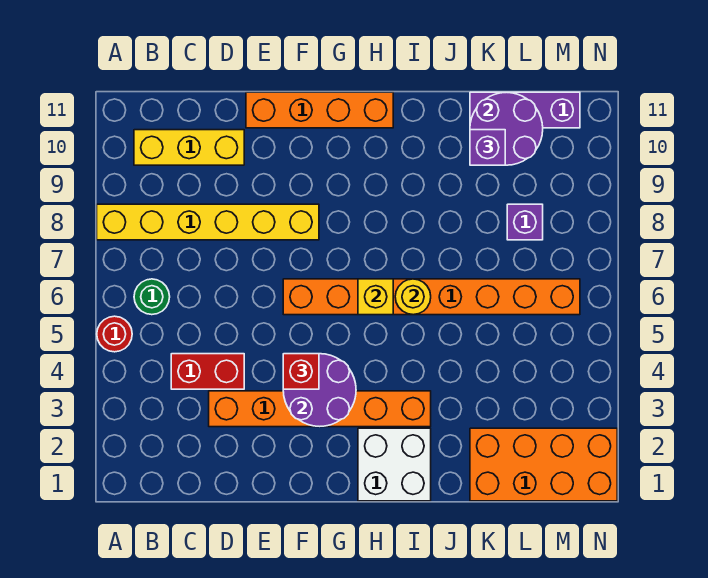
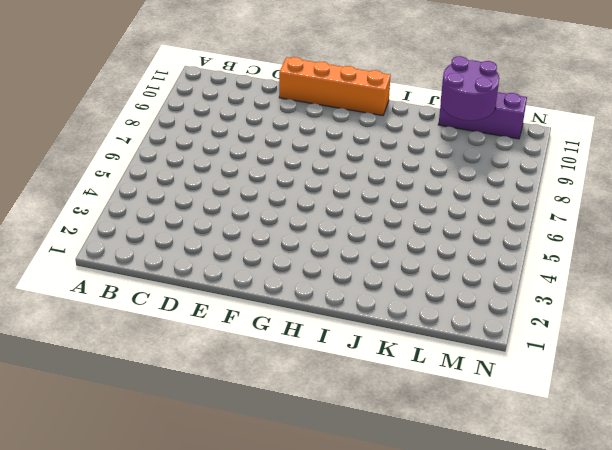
none -> red round brick A5 level 1
none -> yellow brick A8:F8 level 1
none -> green round brick B6 level 1

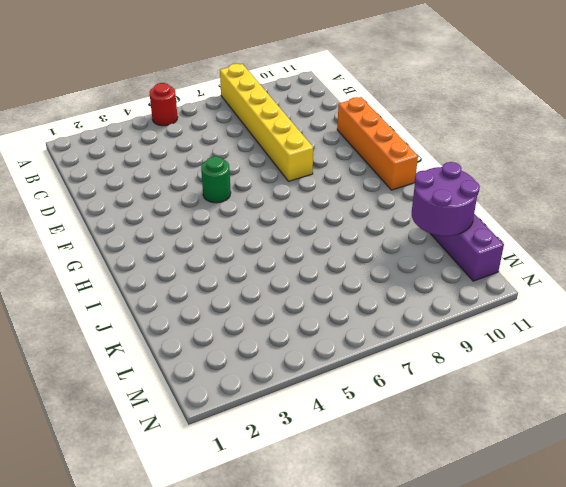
green round brick F5 level 1 -> green round brick B6 level 1
none -> yellow brick B10:D10 level 1
none -> red brick C4:D4 level 1
none -> orange brick D3:I3 level 1

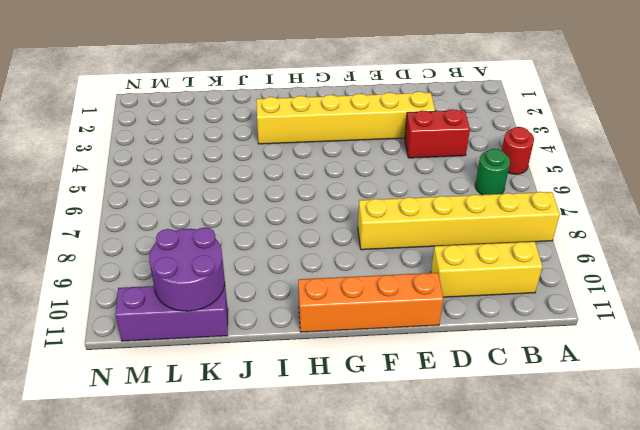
yellow brick D3:I3 level 1 -> orange brick D3:I3 level 1
none -> orange brick F6:M6 level 1
none -> white brick H1:I2 level 1
none -> orange brick K1:N2 level 1

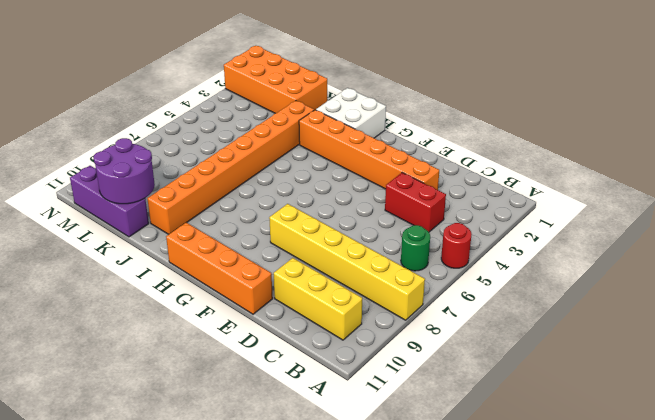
orange brick J3:J10 level 1 -> orange brick F6:M6 level 1
none -> purple brick L8 level 1
none -> purple round brick F3:G4 level 2
none -> yellow brick H6 level 2

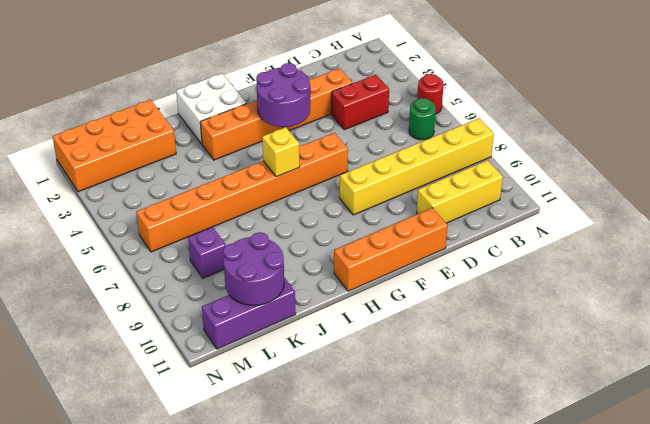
none -> yellow round brick I6 level 2
none -> red brick F4 level 3
none -> purple brick K10 level 3

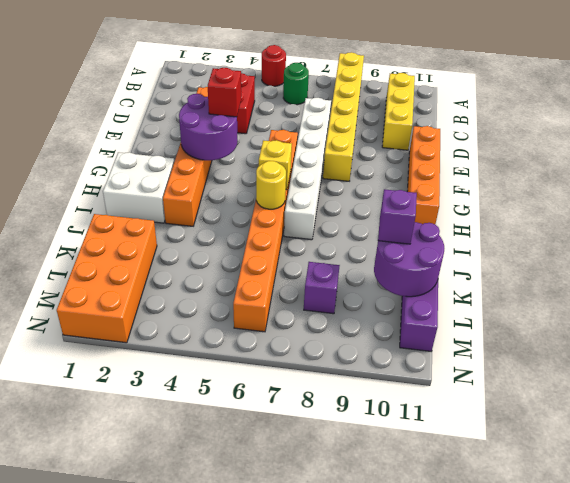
white brick D7:I7 level 1 -> none

